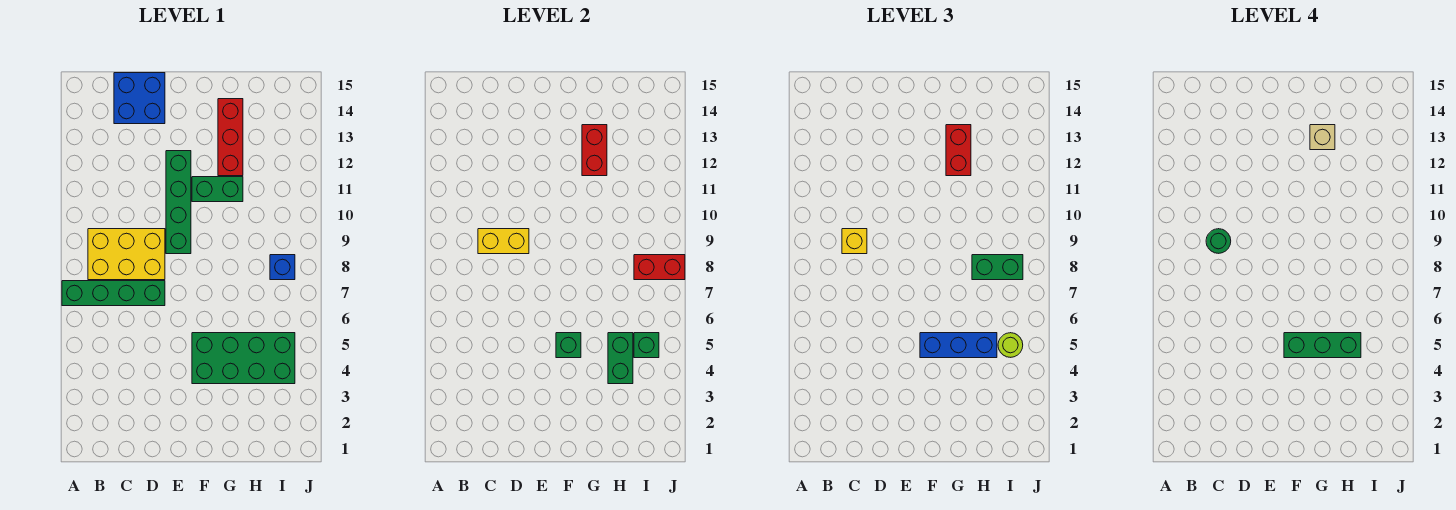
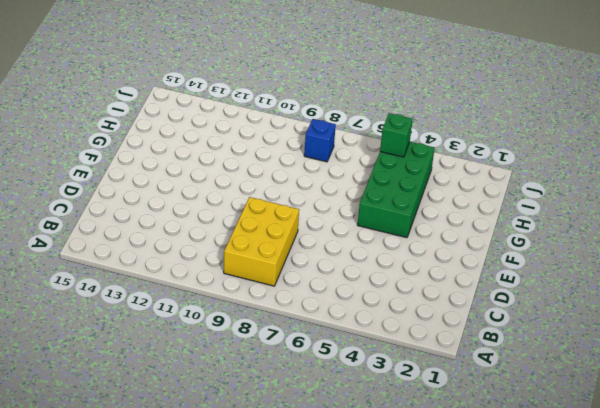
none -> green brick A7:D7 level 1
none -> blue brick C14:D15 level 1
none -> green brick E9:E12 level 1

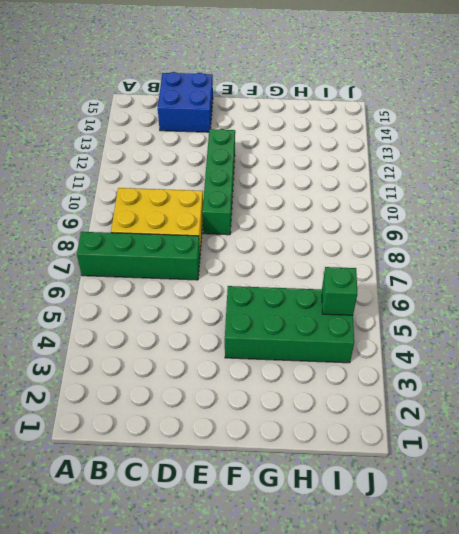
none -> green brick F11:G11 level 1
none -> red brick G12:G14 level 1
none -> blue brick I8 level 1

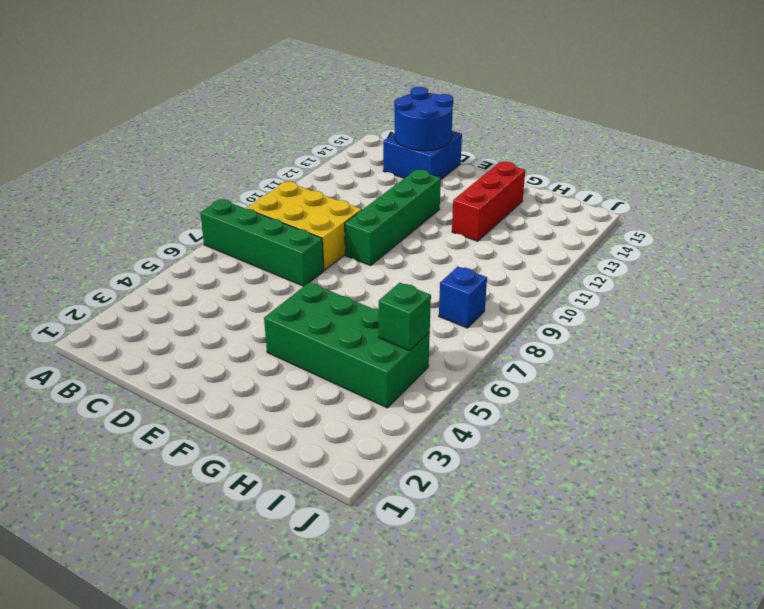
blue round brick C14:D15 level 2 -> none
none -> green brick F11:G11 level 1
none -> yellow brick C9:D9 level 2
none -> green brick F5 level 2

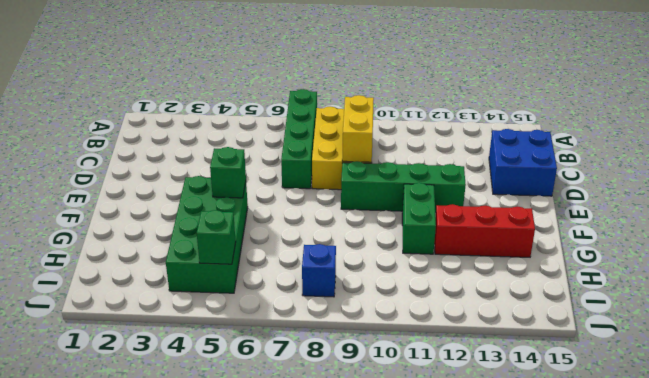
none -> red brick G12:G13 level 2
none -> green brick H4:H5 level 2
none -> red brick I8:J8 level 2

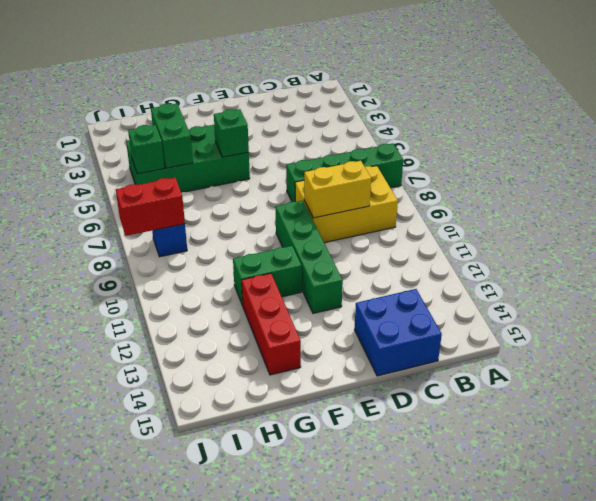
none -> red brick G12:G13 level 2
none -> yellow brick C9 level 3
none -> blue brick F5:H5 level 3

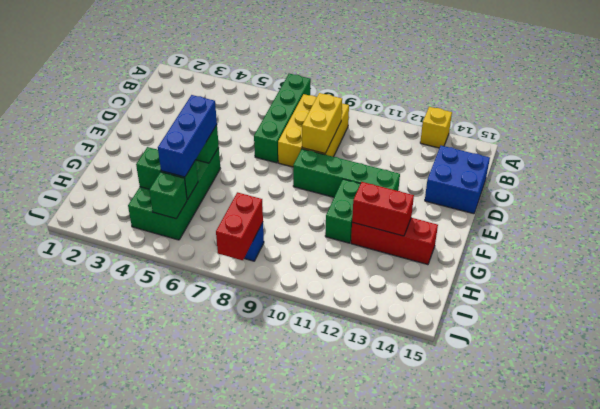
yellow brick A13 level 1 -> yellow brick C9 level 3
none -> red brick G12:G13 level 3
none -> green brick H8:I8 level 3
none -> lime round brick I5 level 3

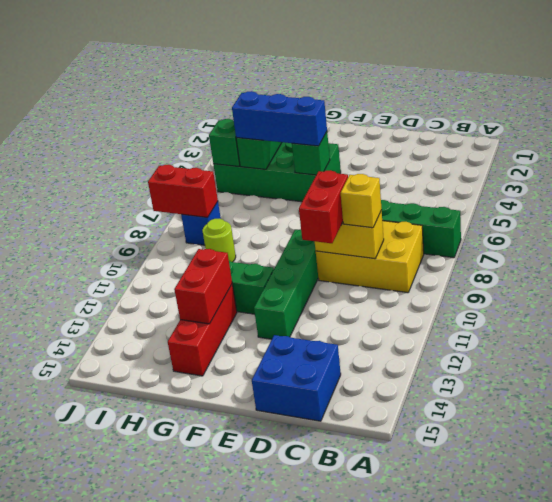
red brick D9:D10 level 3 -> red brick G12:G13 level 3
lime round brick H9 level 1 -> lime round brick I5 level 3
none -> green brick H8:I8 level 3
none -> green round brick C9 level 4
none -> green brick F5:H5 level 4

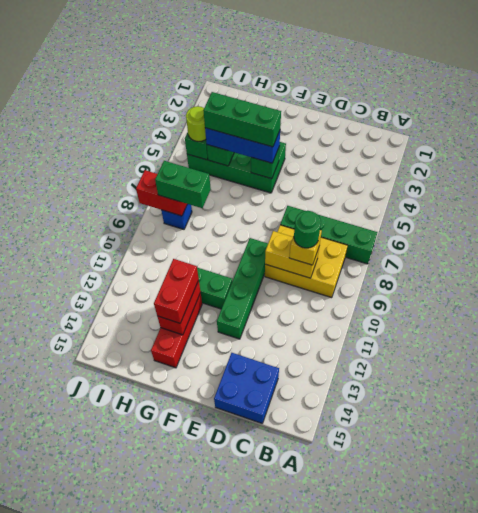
none -> tan brick G13 level 4

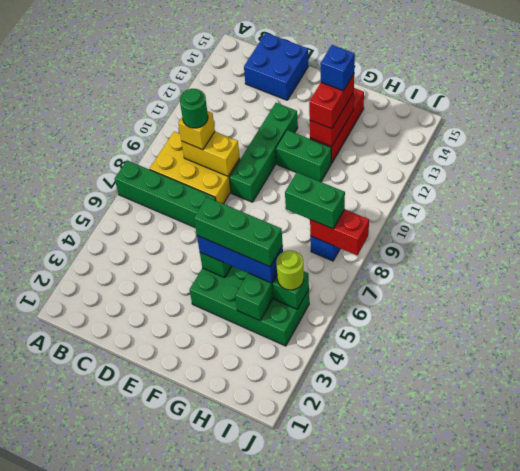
blue brick G13 level 4 -> tan brick G13 level 4

